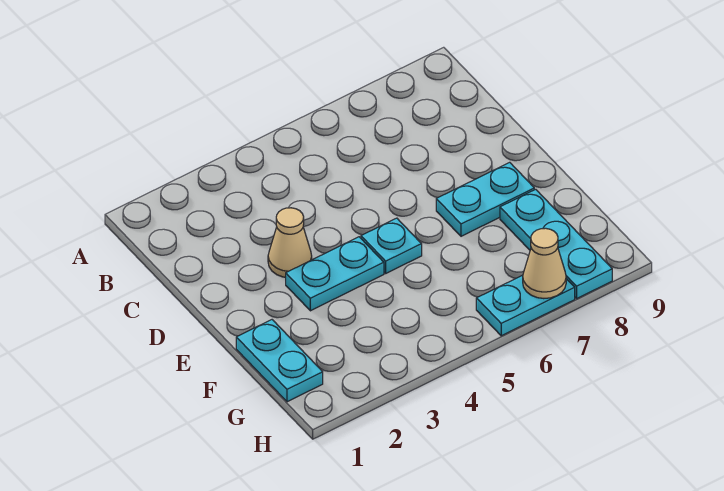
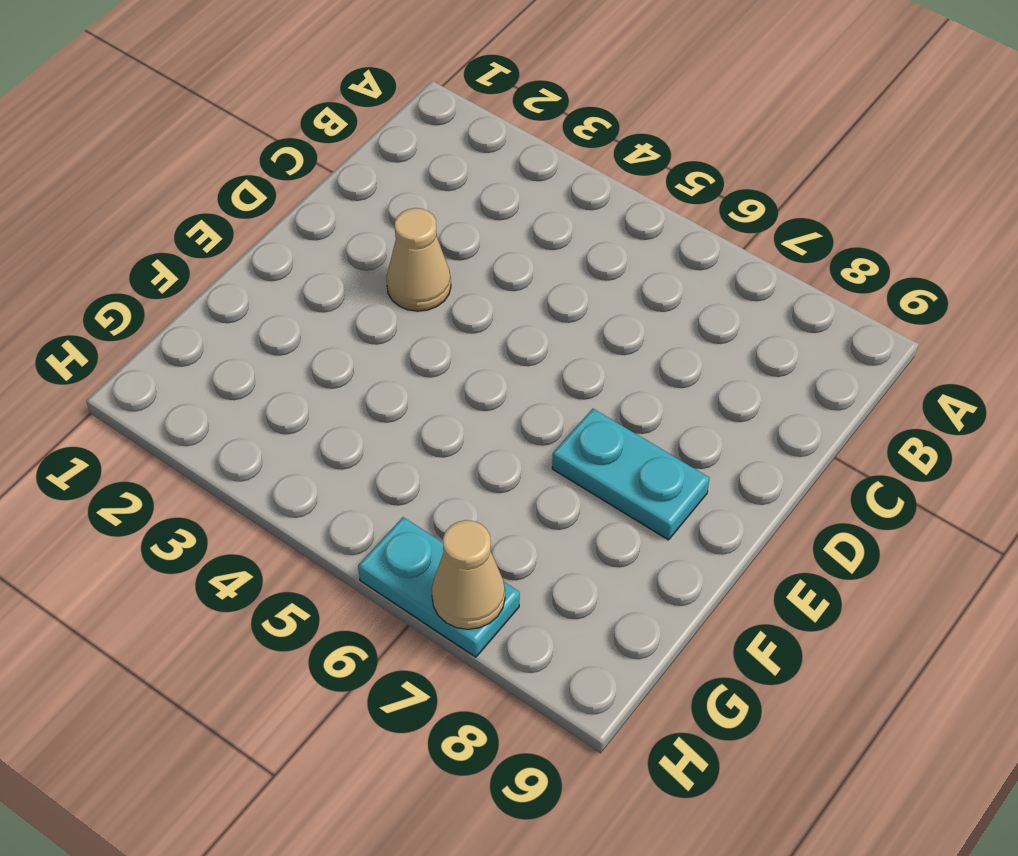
none -> cyan plate E3:E4 level 1
none -> cyan plate E5 level 1

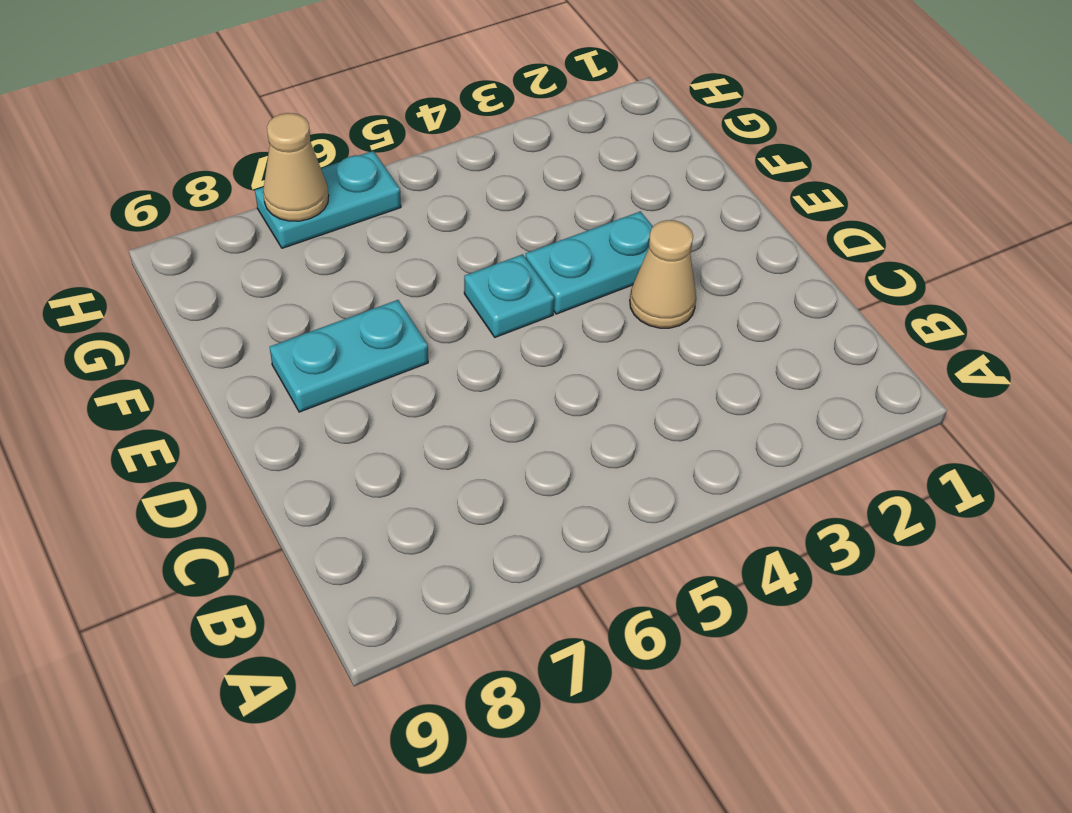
none -> cyan plate F1:G1 level 1
none -> cyan plate F8:H8 level 1

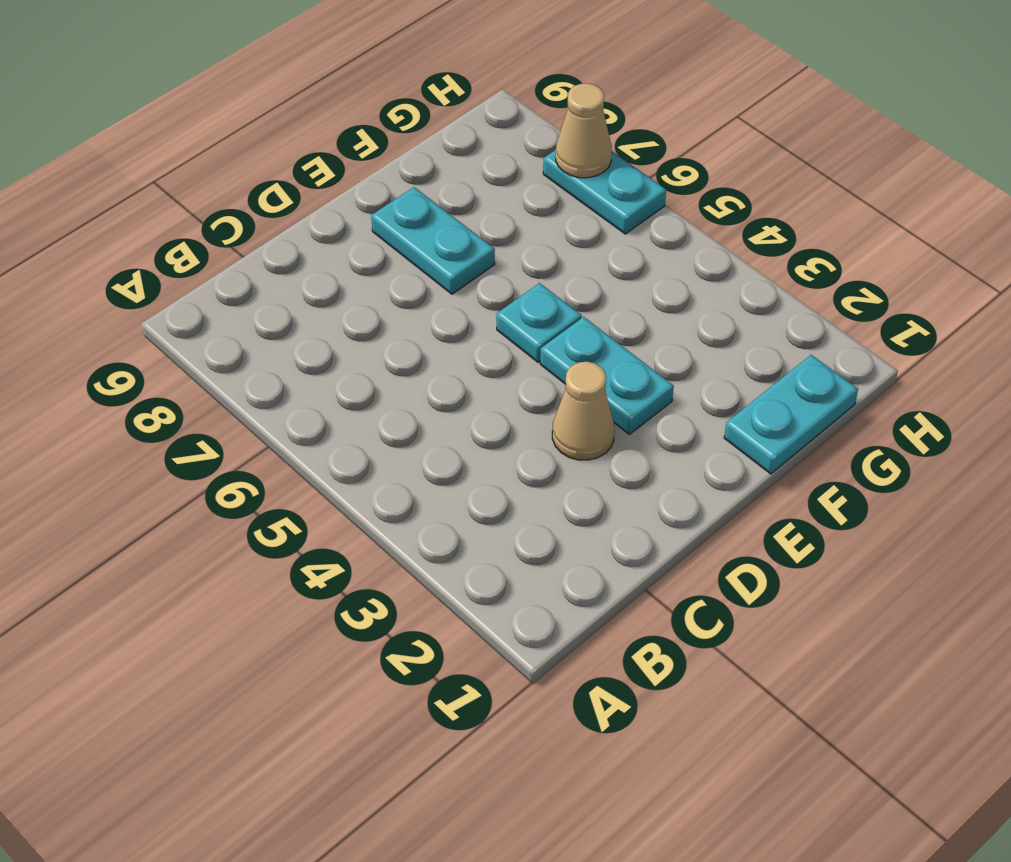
none -> cyan plate F8:H8 level 1

